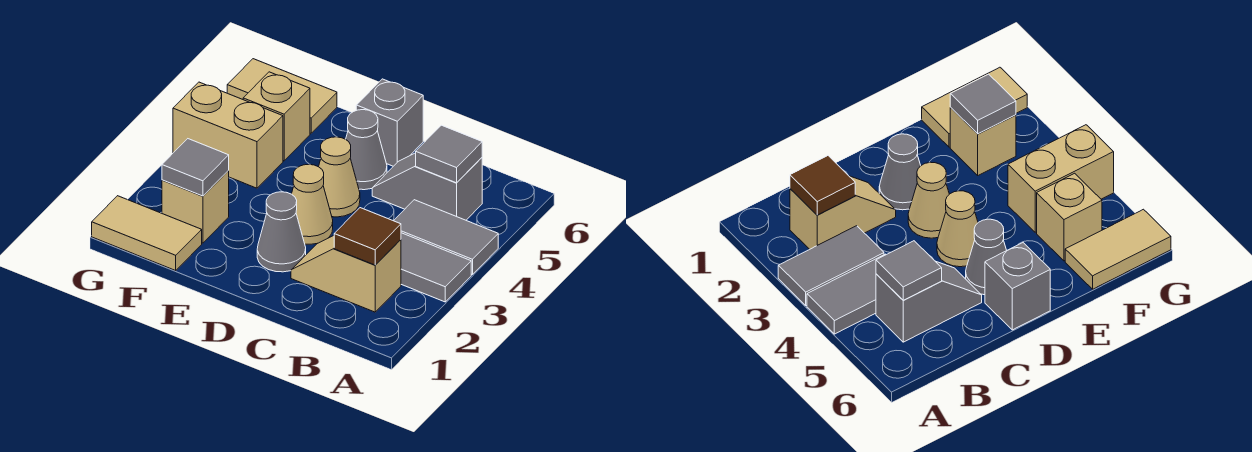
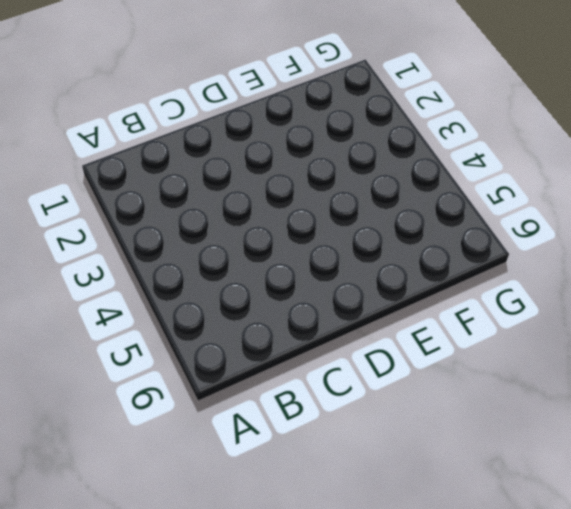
none -> grey tile A3:B3 level 1
none -> grey tile A4:B4 level 1
none -> tan slope B2:C2 level 1 top B

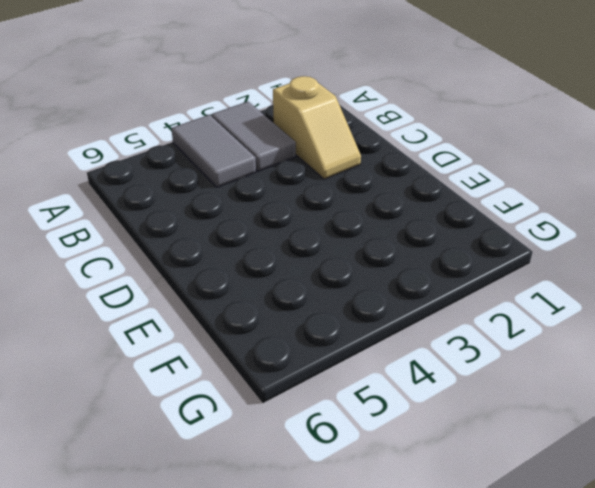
none -> grey slope B5:C5 level 1 top B
none -> grey cone D2 level 1
none -> tan cone D3 level 1

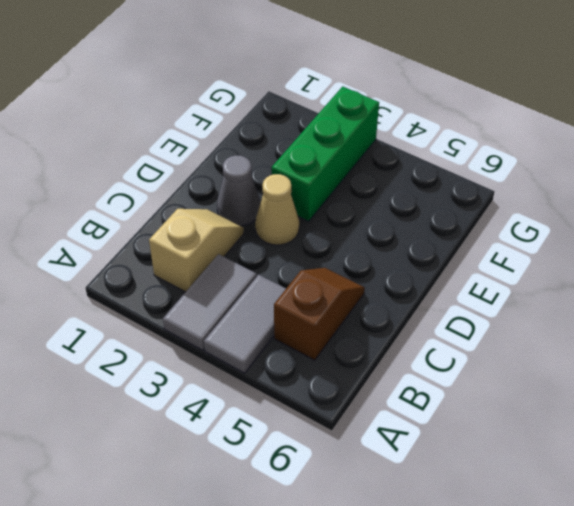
brown slope B5:C5 level 1 top B -> grey slope B5:C5 level 1 top B
green brick E3:G3 level 1 -> none
none -> tan cone D4 level 1
none -> grey cone D5 level 1
none -> grey brick D6 level 1

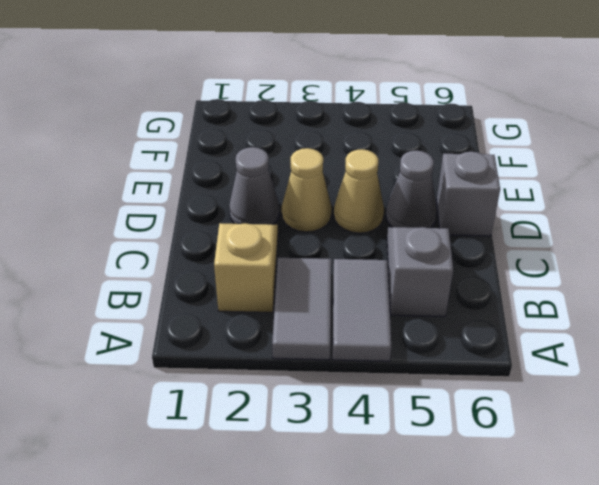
none -> tan tile F1:G1 level 1
none -> tan brick F2 level 1
none -> tan brick F4:G4 level 1

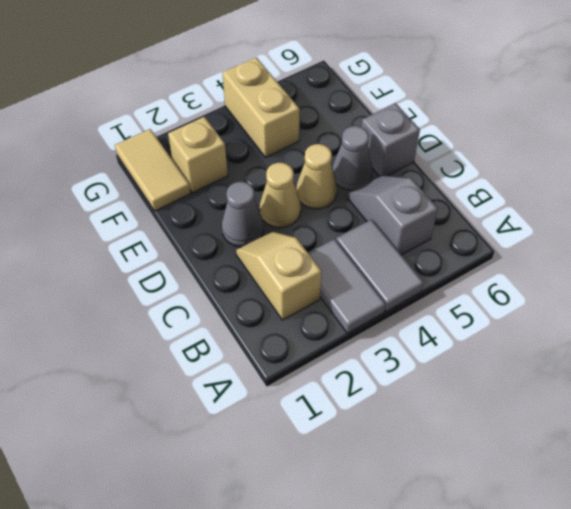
none -> tan brick F5 level 1
none -> tan tile F6:G6 level 1
none -> brown tile B2 level 2

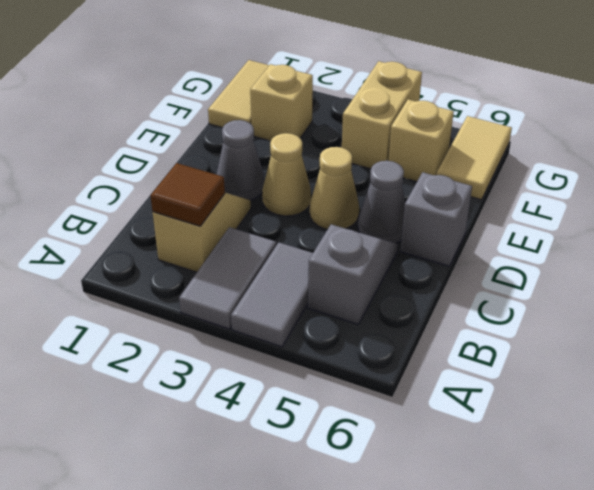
none -> grey tile B5 level 2
none -> grey tile F2 level 2

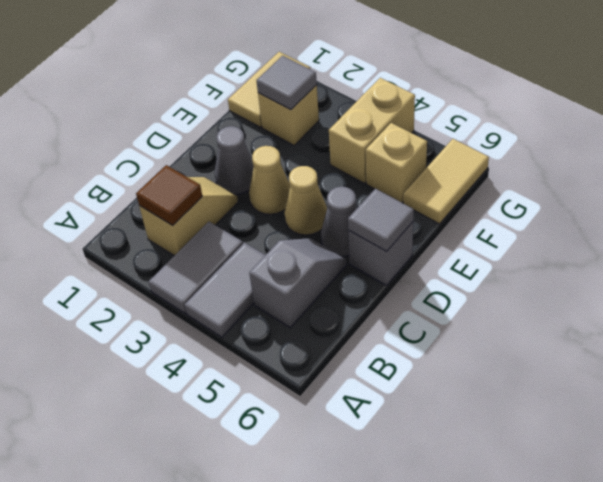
grey tile D6 level 2 -> grey tile B5 level 2

